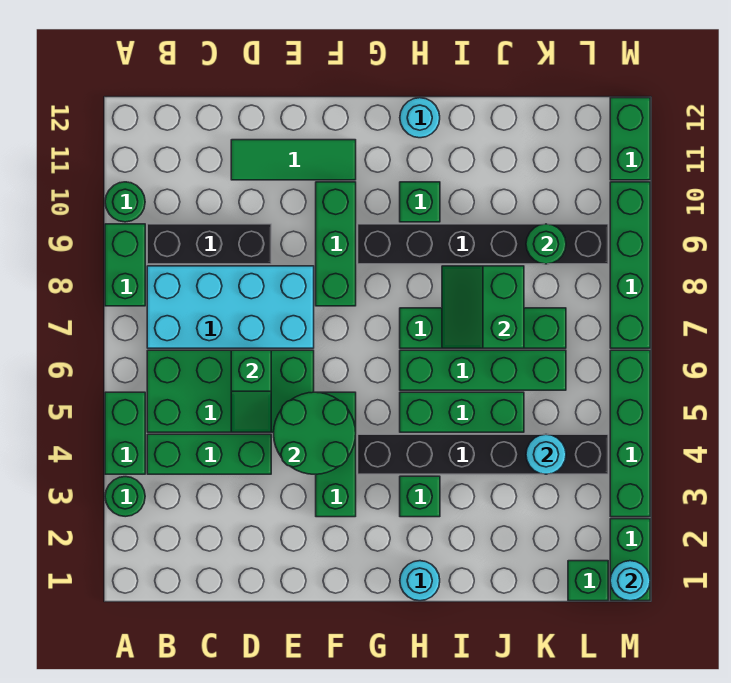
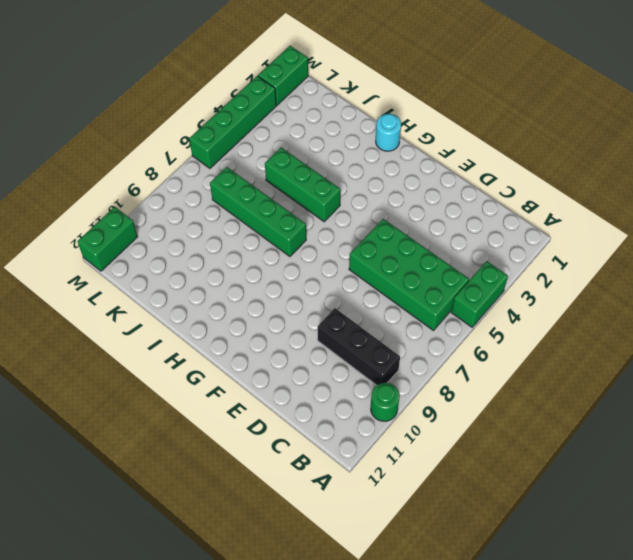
none -> green round brick A3 level 1
none -> green brick A8:A9 level 1
none -> green brick B4:D4 level 1
none -> cyan brick B7:E8 level 1

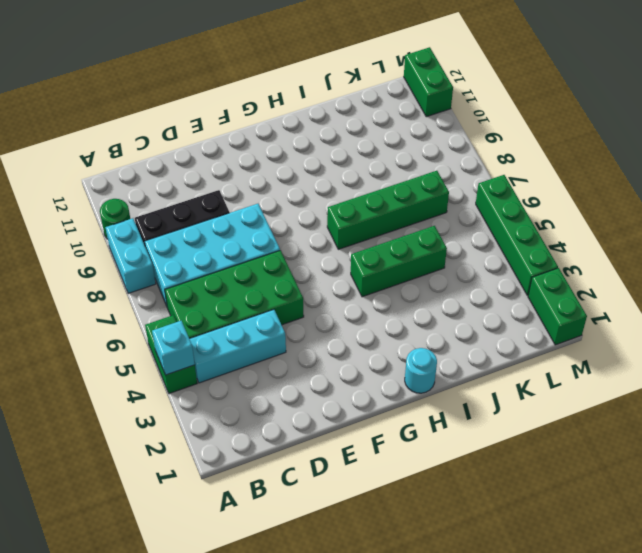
cyan brick A4 level 2 -> none
cyan brick A8:A9 level 1 -> green brick A8:A9 level 1
cyan brick B4:D4 level 1 -> green brick B4:D4 level 1
none -> green round brick A3 level 1
none -> green tile D11:F11 level 1
none -> green brick F3:F5 level 1
none -> green brick F8:F10 level 1

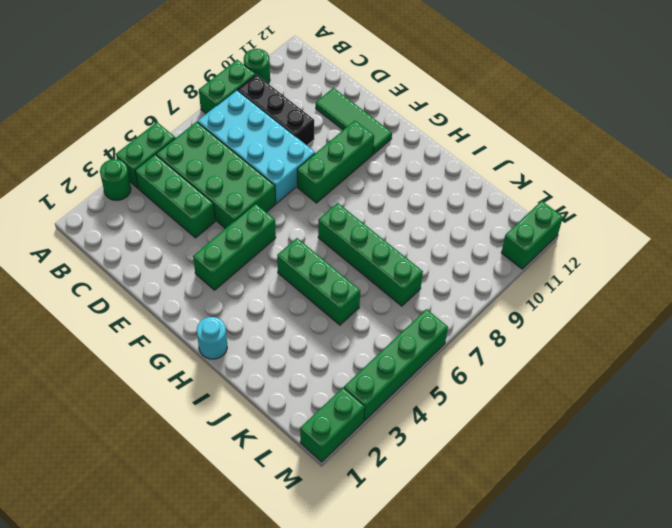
none -> black brick G4:L4 level 1
none -> black brick G9:L9 level 1
none -> green brick H3 level 1
none -> green brick H6:K6 level 1

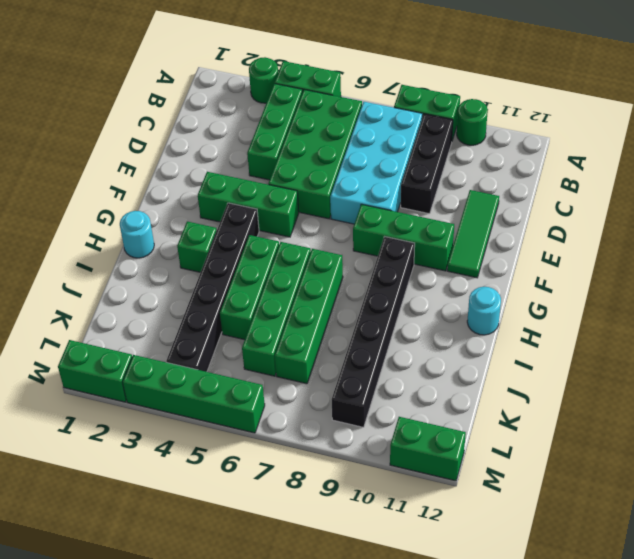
none -> green brick H10 level 1
none -> green brick L1 level 1
none -> green brick M7:M10 level 1
none -> green slope D5:D6 level 2 top 6

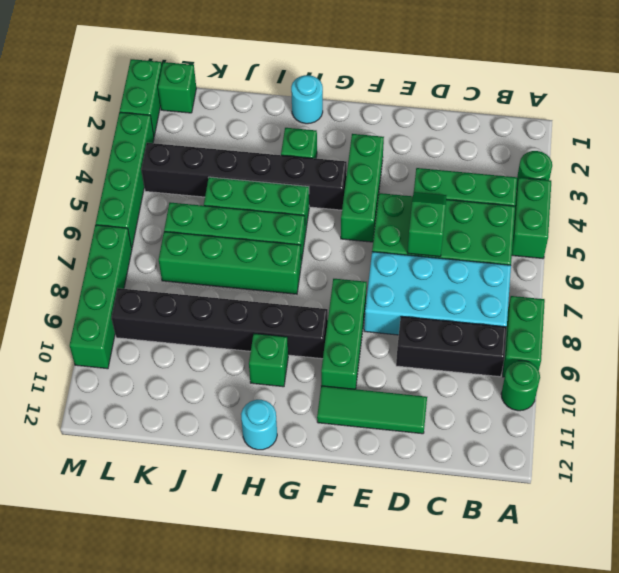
none -> green brick M11:M12 level 1
none -> green round brick E4:F5 level 2
none -> green slope I7:J8 level 2 top J
none -> cyan round brick K4 level 2

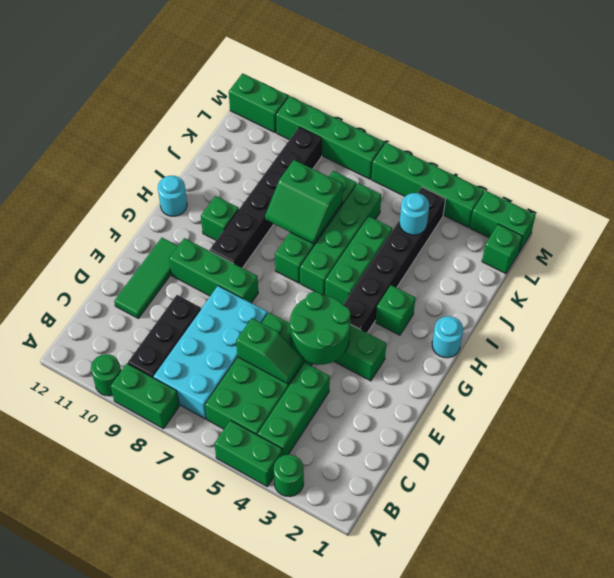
none -> green round brick K9 level 2
none -> cyan round brick M1 level 2

